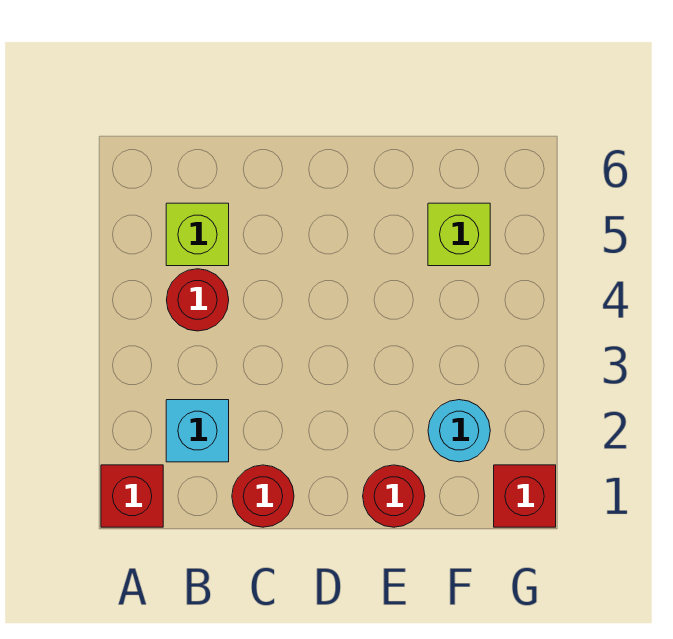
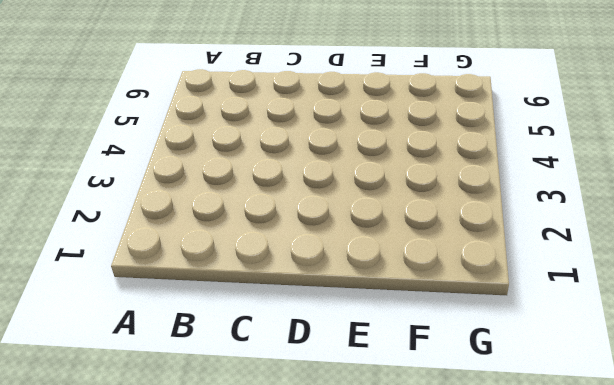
none -> red brick A1 level 1
none -> cyan brick B2 level 1

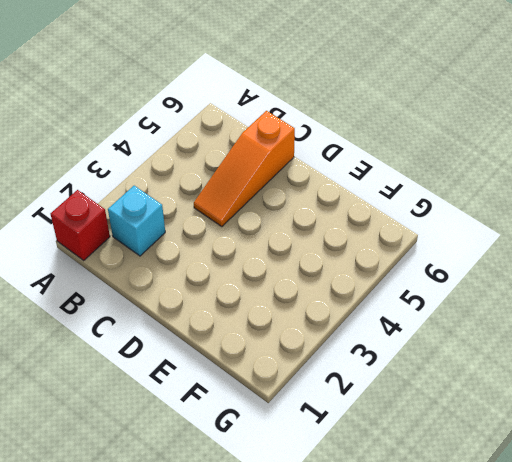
orange slope C4:C6 level 1 top 6 -> none
none -> red round brick B4 level 1
none -> lime brick B5 level 1

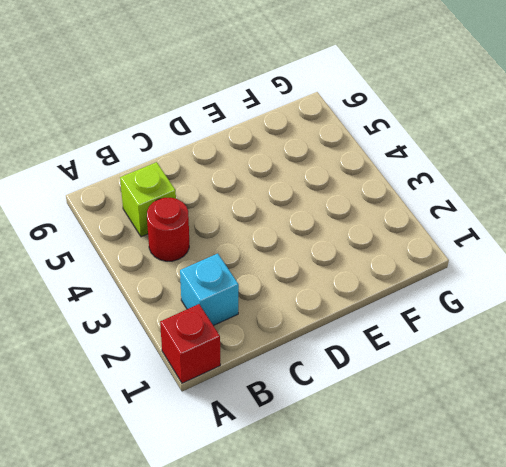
none -> red round brick C1 level 1
none -> red round brick E1 level 1

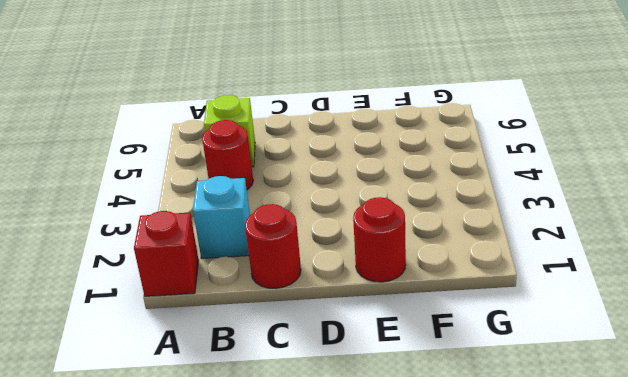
none -> cyan round brick F2 level 1
none -> lime brick F5 level 1

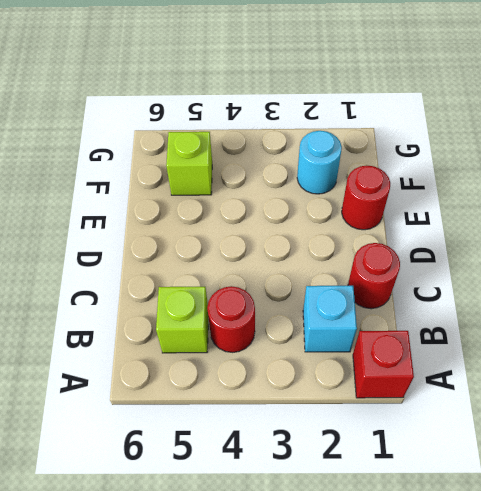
none -> red brick G1 level 1

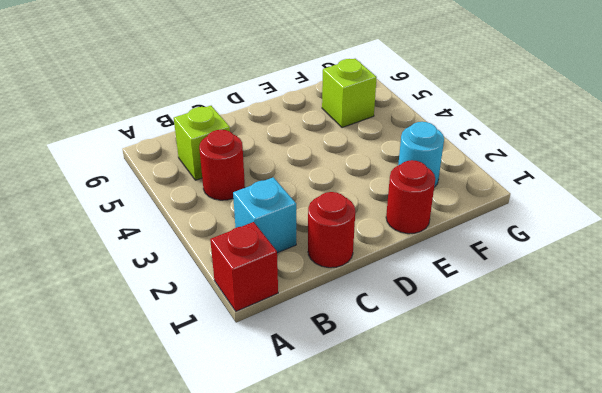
none -> red brick G1 level 1

